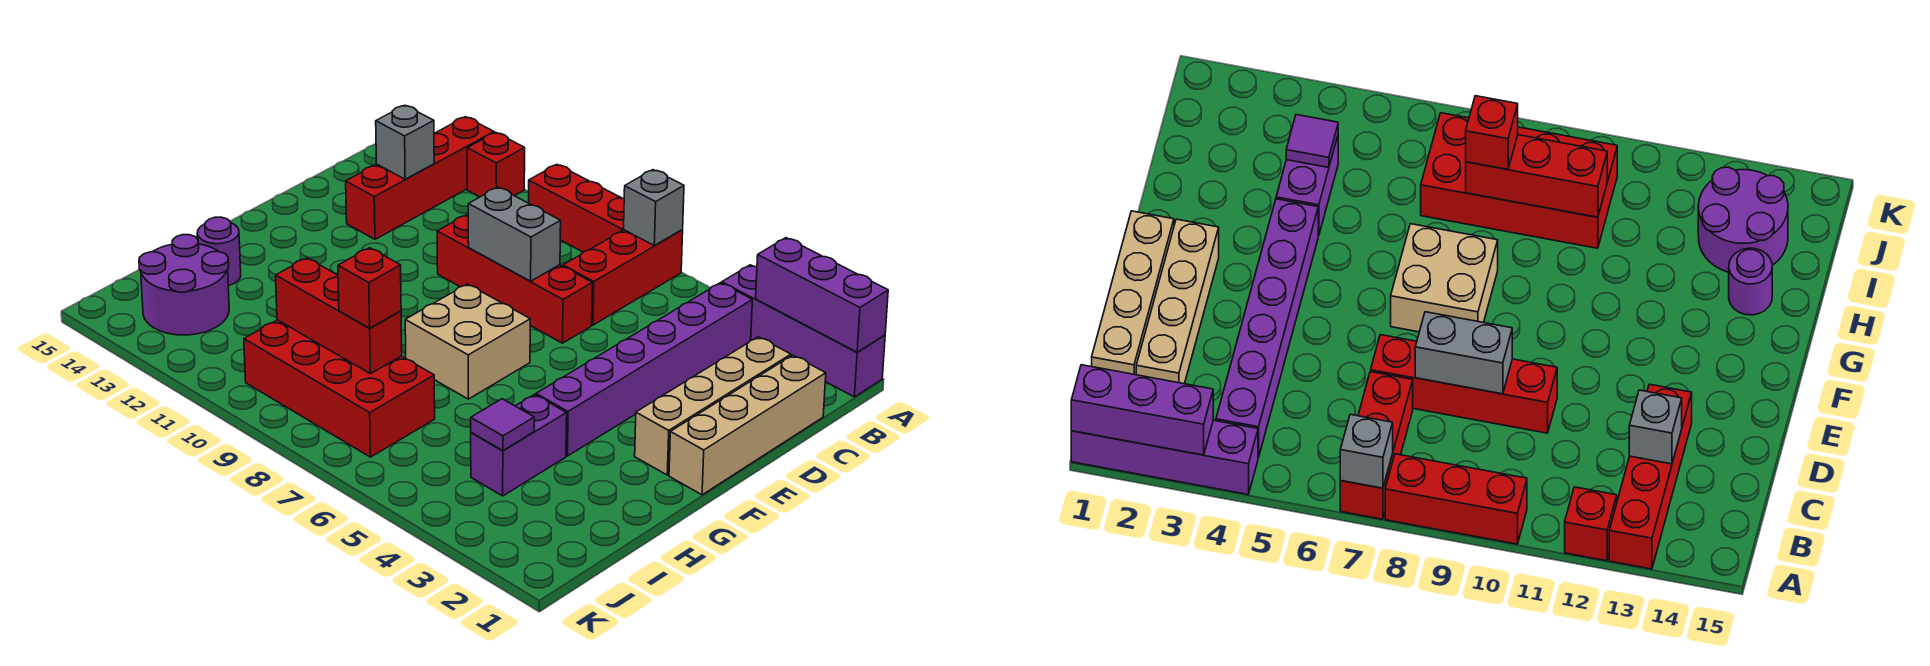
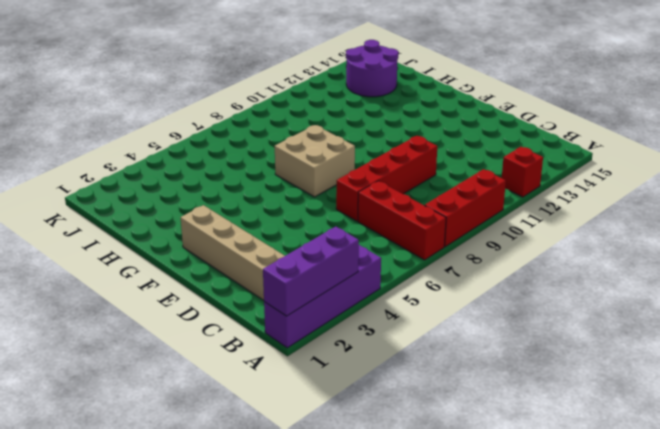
none -> red brick A13:D13 level 1
none -> purple brick B4:G4 level 1
none -> tan brick C1:F1 level 1

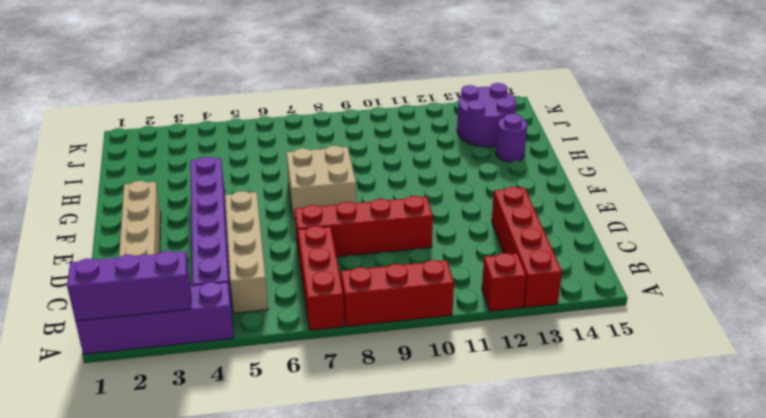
tan brick B5:E5 level 1 -> tan brick C1:F1 level 1
none -> purple brick H4:I4 level 1
none -> red brick I7:J10 level 1
none -> grey brick A7 level 2

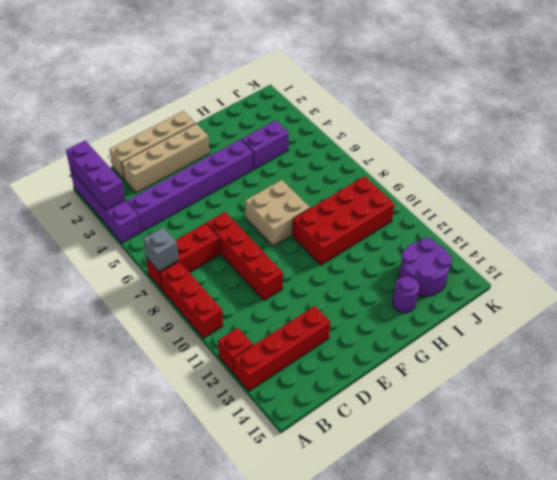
red brick G9:J10 level 1 -> red brick I7:J10 level 1
none -> grey brick C13 level 2
none -> grey brick D8:D9 level 2
none -> purple tile I4 level 2

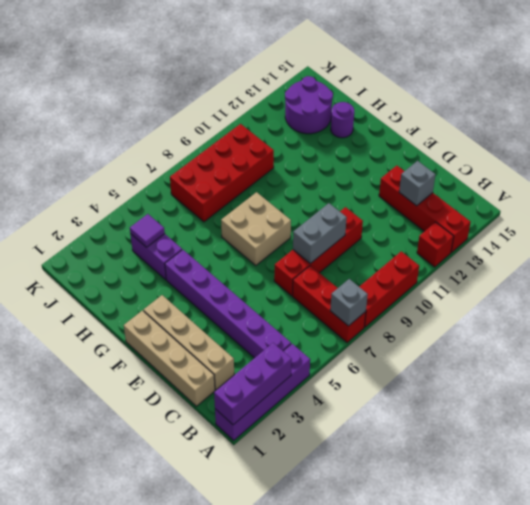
none -> red brick I8:I10 level 2
none -> red brick I8 level 3

